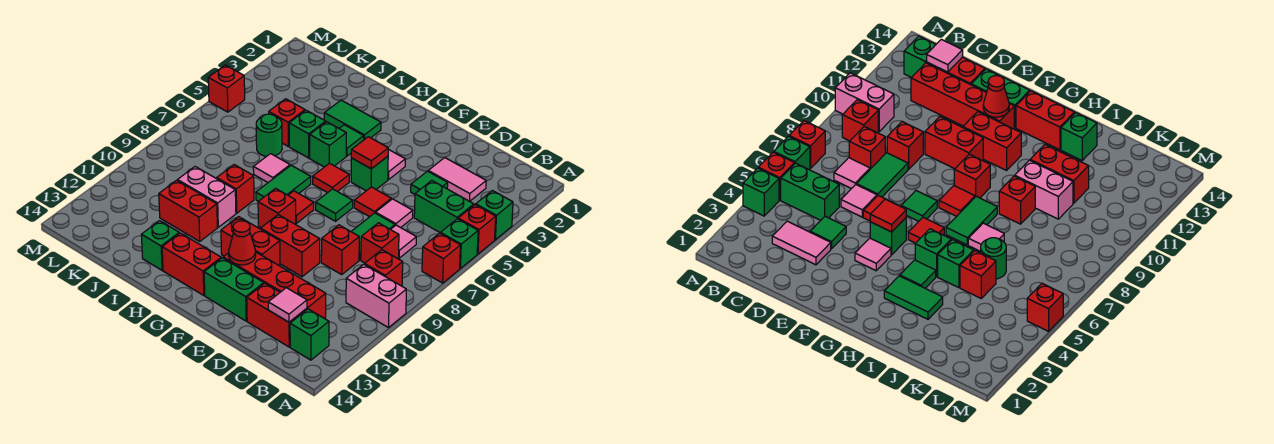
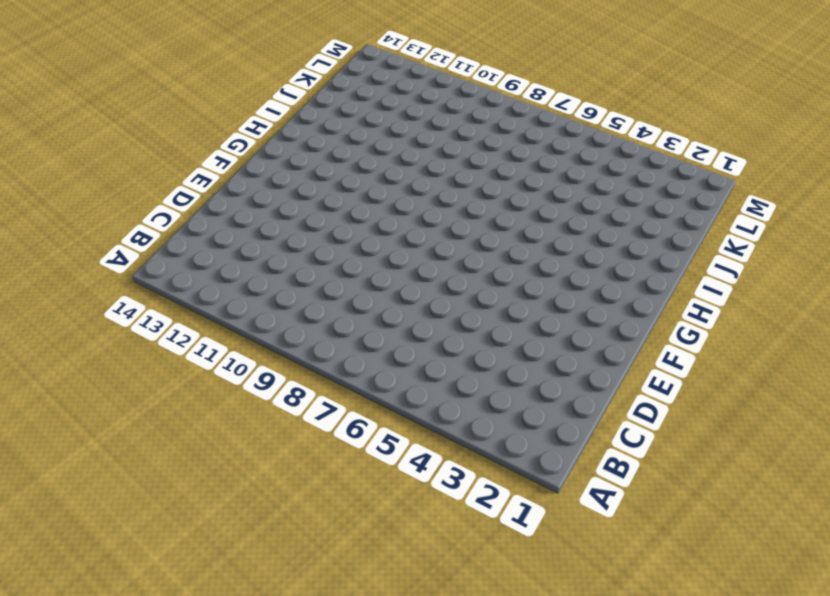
none -> green brick A4 level 1
none -> red brick A5 level 1
none -> green brick A6 level 1
none -> red brick A7 level 1

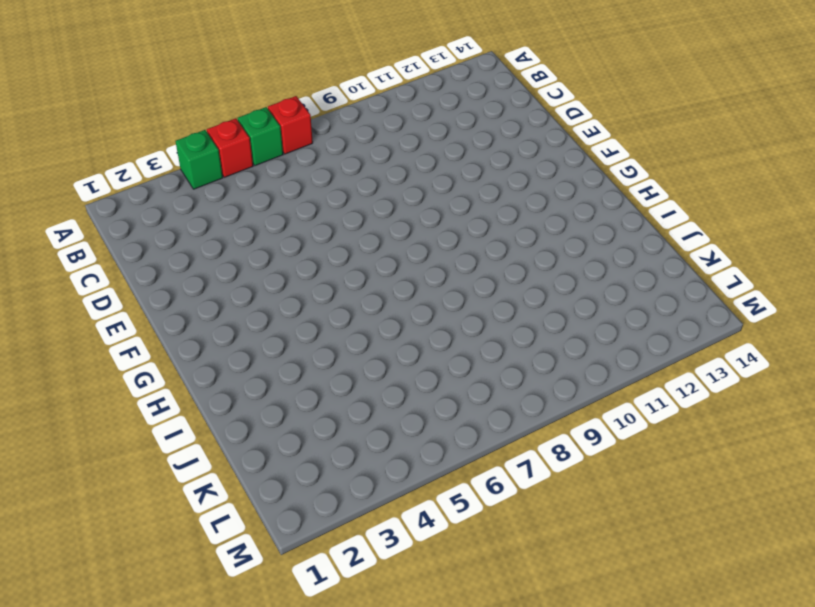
none -> pink brick A10:B10 level 1
none -> green brick B5:C5 level 1
none -> red brick B9 level 1
none -> green brick B13 level 1

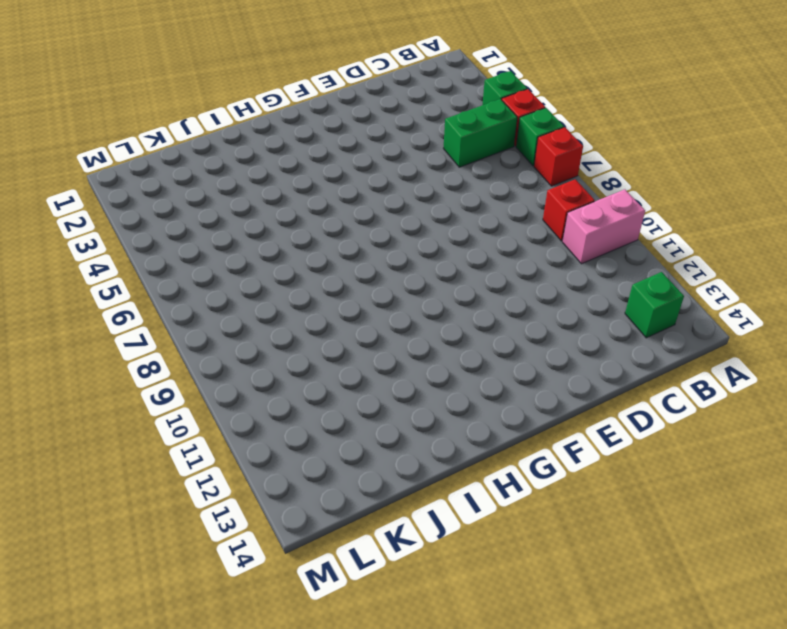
none -> pink tile C3:D3 level 1
none -> pink tile C7 level 1
none -> red brick C8 level 1
none -> red brick C12:F12 level 1

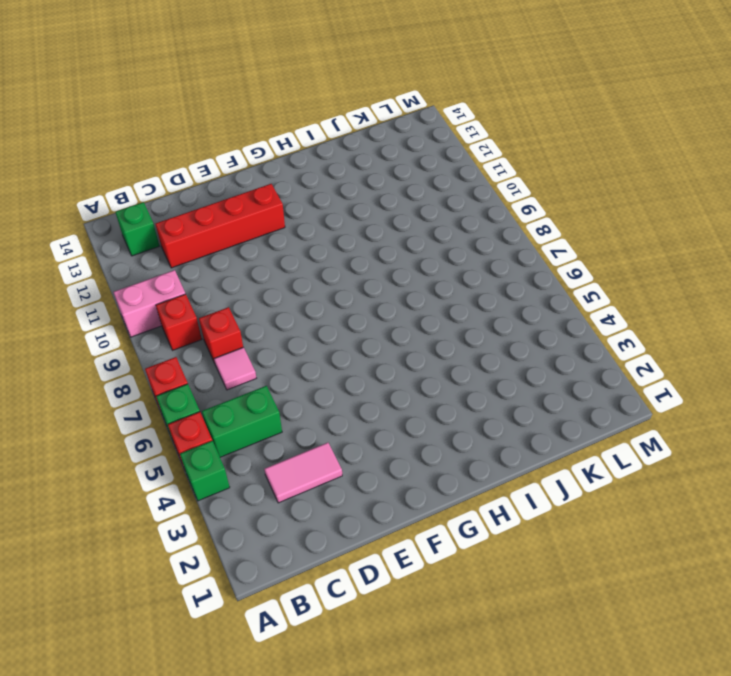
none -> red brick C13:D13 level 1
none -> green tile D4 level 1
none -> pink tile D6 level 1
none -> green tile D7:D8 level 1

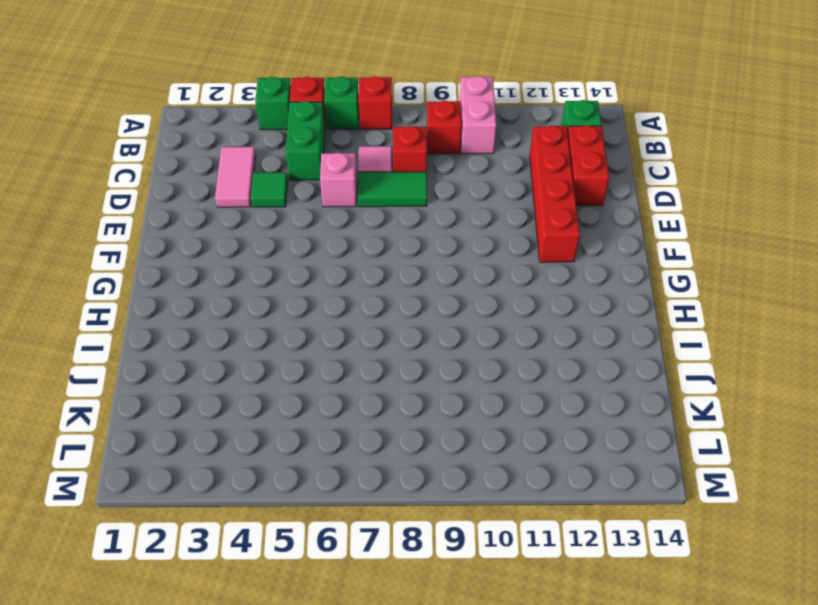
pink brick D6 level 1 -> pink tile D6 level 1
none -> red brick D9 level 1
none -> red tile E6 level 1
none -> red brick E10:F10 level 1
none -> green brick E13:F13 level 1

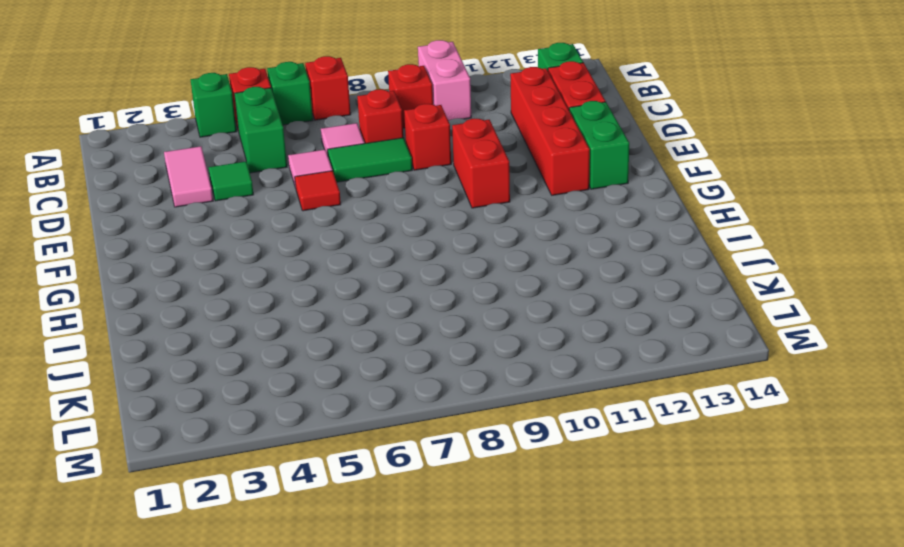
none -> pink tile F4 level 1
none -> green brick F5 level 1
none -> green tile F7 level 1
none -> red brick F11:G11 level 1

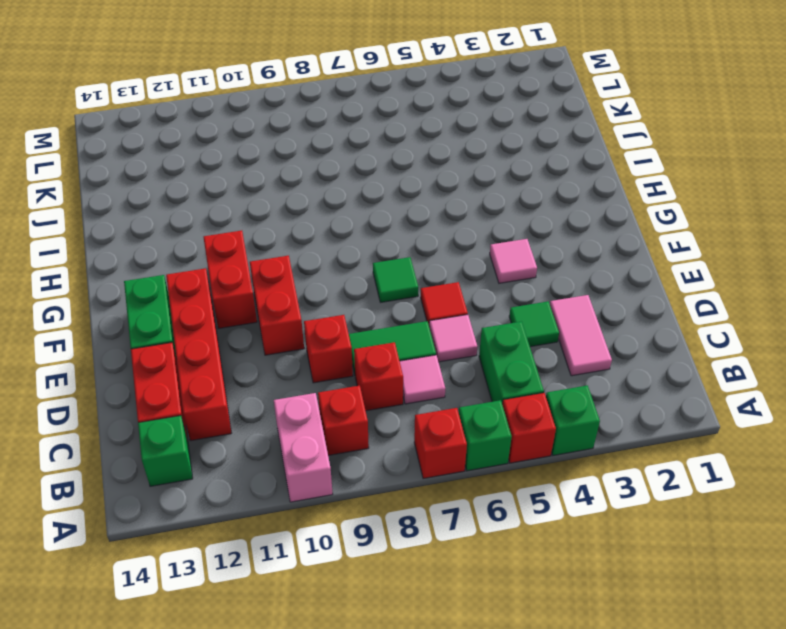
none -> green brick F5 level 1
none -> red tile G6 level 1
none -> red tile G8 level 1
none -> red brick G9 level 1

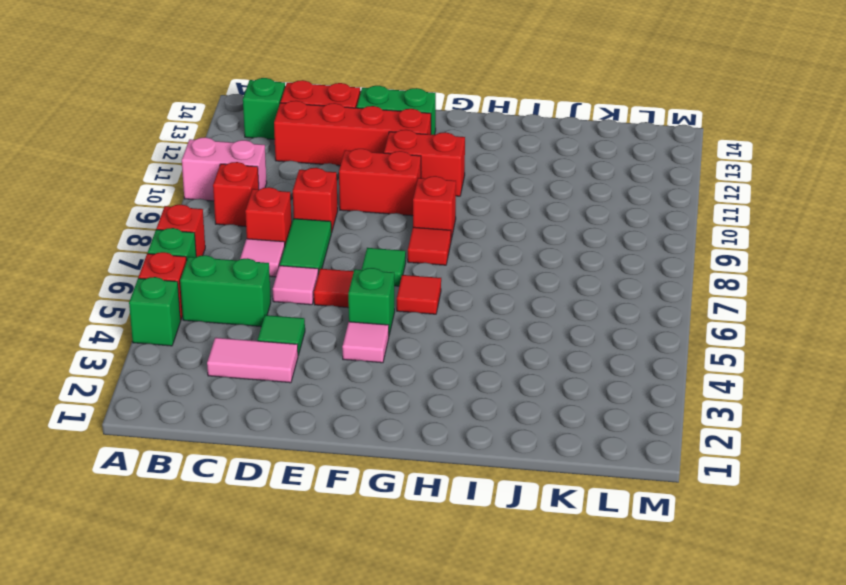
none -> red brick G13:H13 level 1
none -> green tile H3:I3 level 1
none -> green tile H4 level 1
none -> green brick H5 level 1

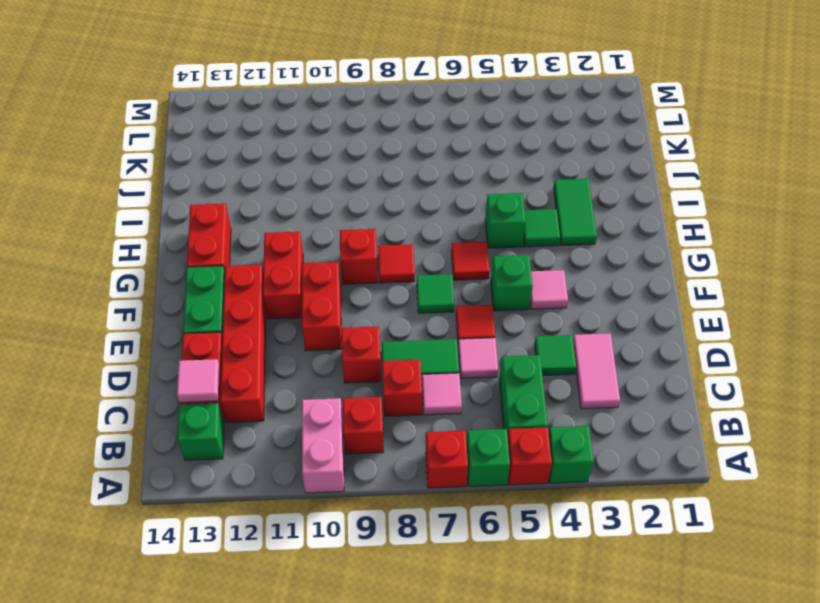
none -> green tile H7:H8 level 1
none -> green brick I5 level 1
none -> pink tile I7 level 1
none -> red brick I9 level 1

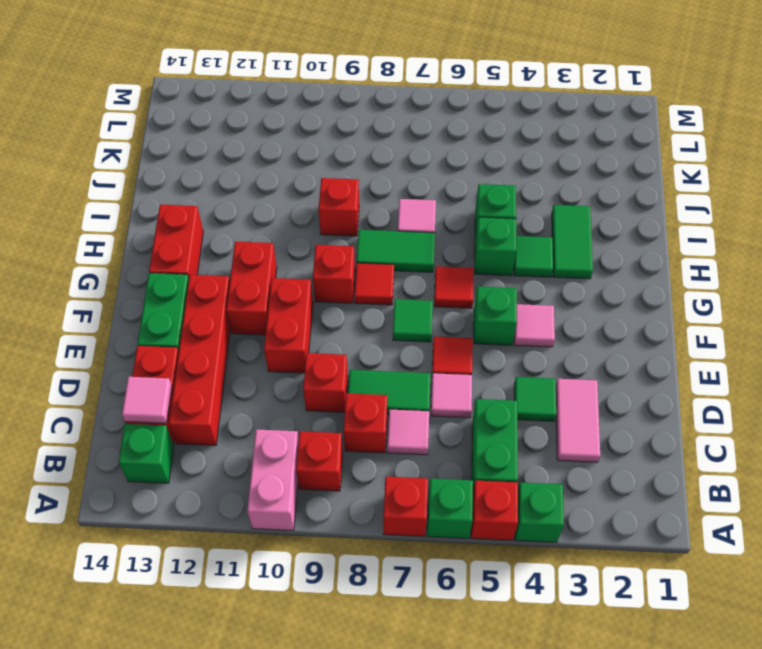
none -> pink brick I10:J10 level 1
none -> red brick I11:J11 level 1
none -> green brick I13 level 1
none -> red brick J5 level 1

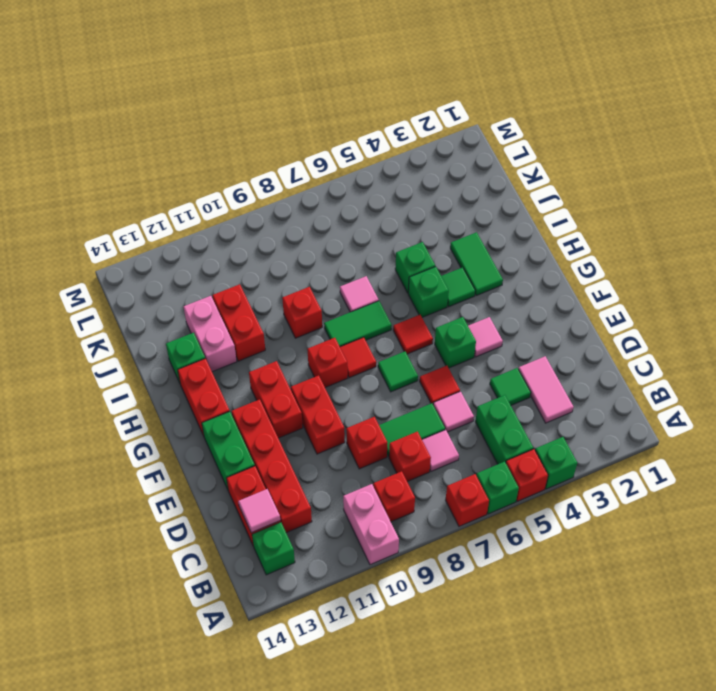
pink brick I12:J12 level 1 -> pink brick I10:J10 level 1
none -> red brick J5 level 1
none -> green round brick J6 level 1
none -> red brick M5 level 1
none -> red tile F5 level 2

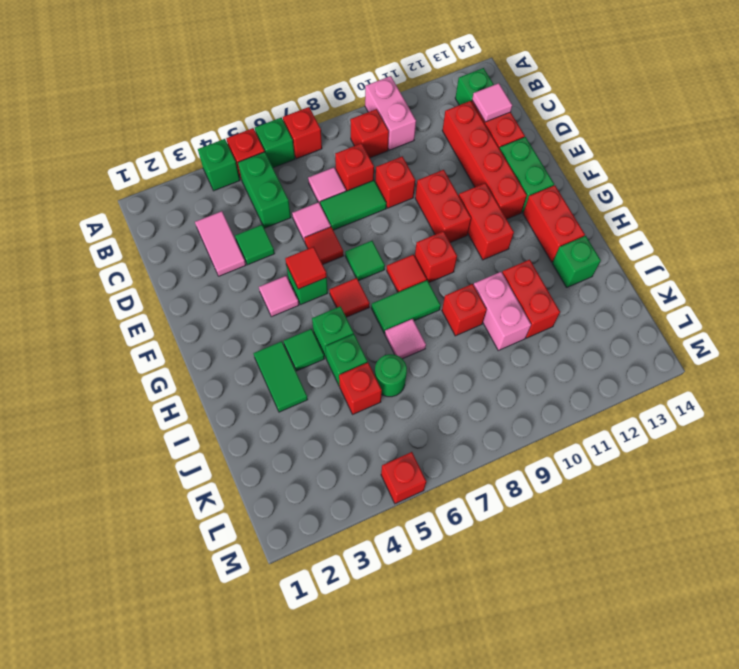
none -> red cone F12 level 2

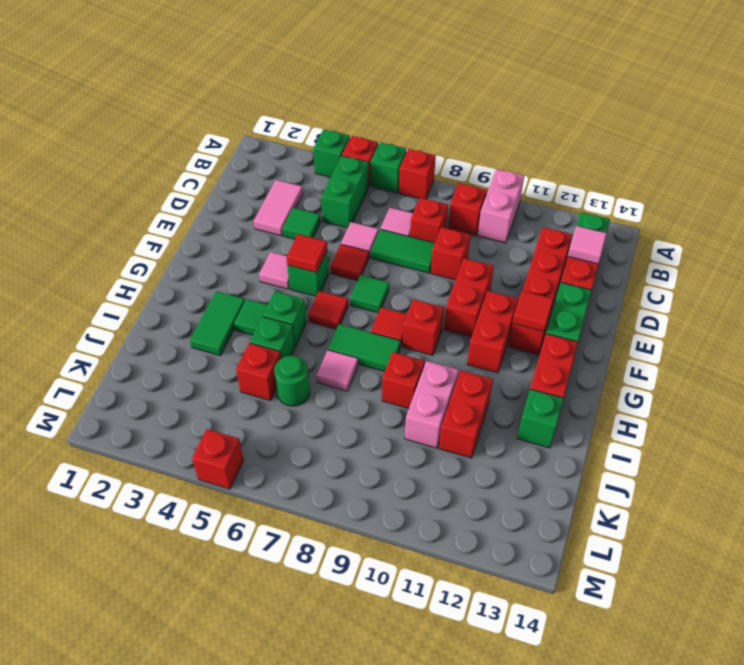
red tile F12 level 2 -> red cone F12 level 2

